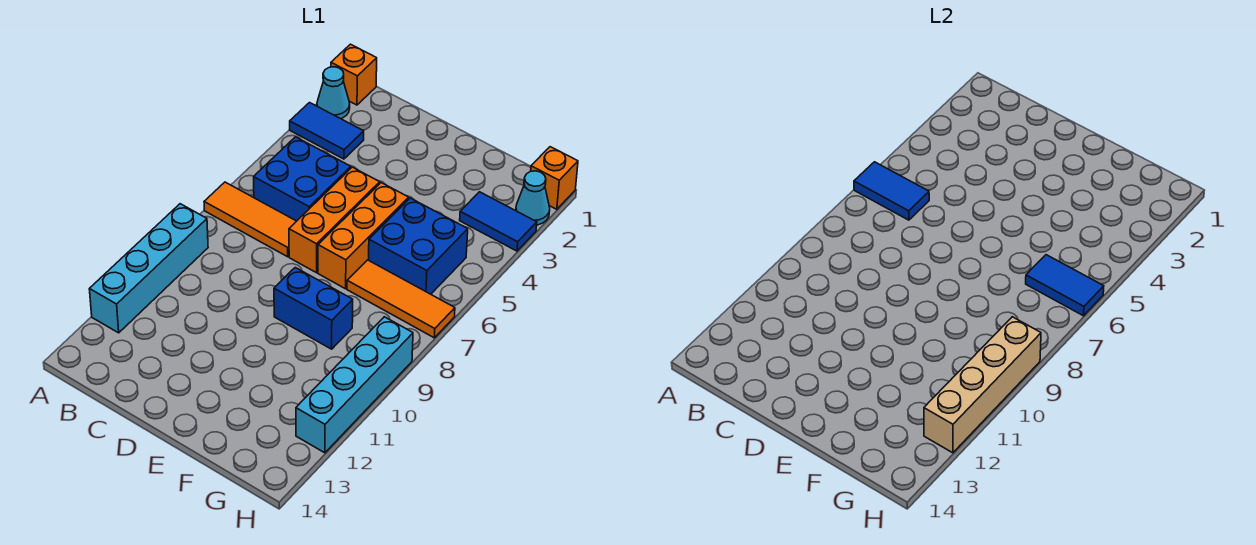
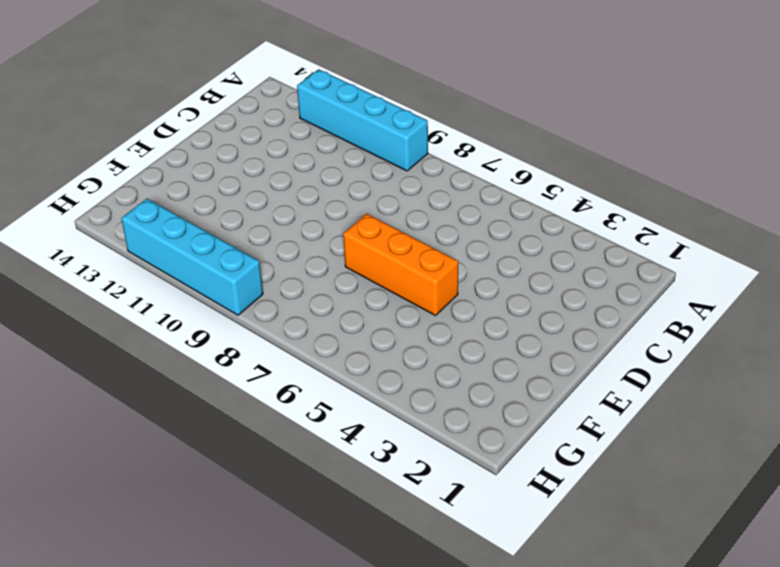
none -> orange brick A1 level 1
none -> cyan cone A2 level 1
none -> blue tile A3:B3 level 1

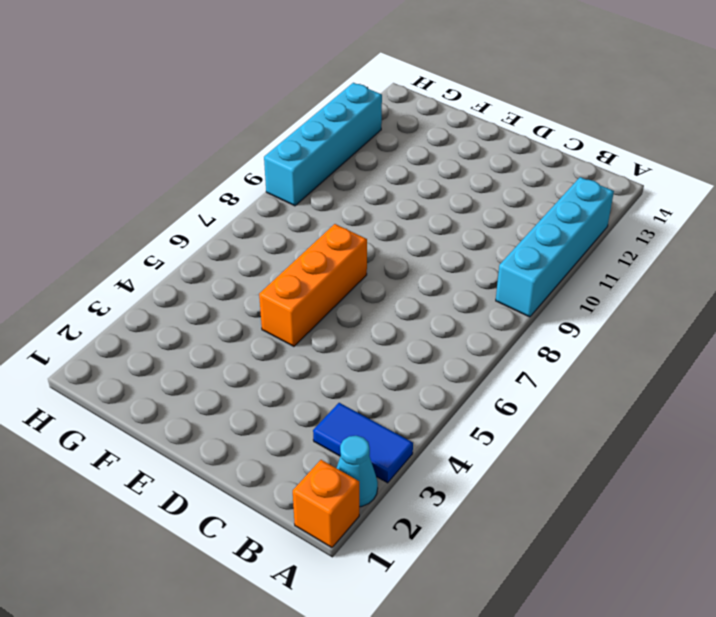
none -> orange tile A7:C7 level 1
none -> blue brick B5:C6 level 1
none -> orange brick D5:D7 level 1

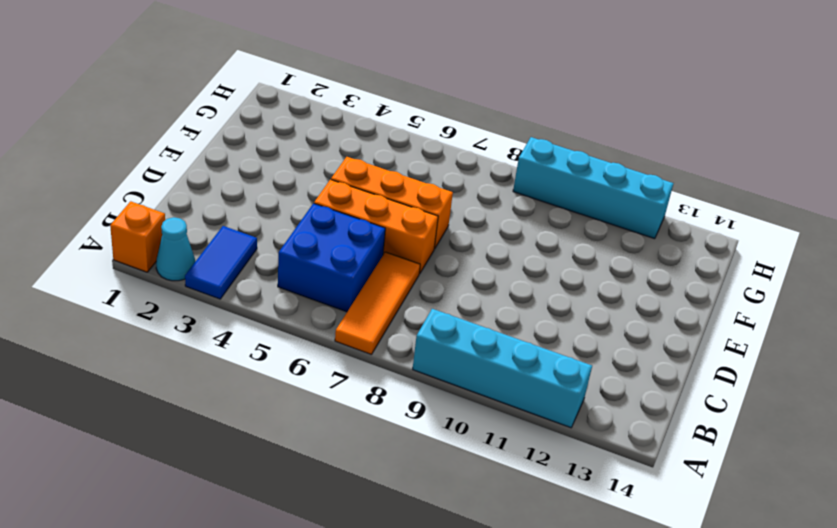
none -> blue brick E9:F9 level 1
none -> blue brick F5:G6 level 1
none -> orange tile F7:H7 level 1

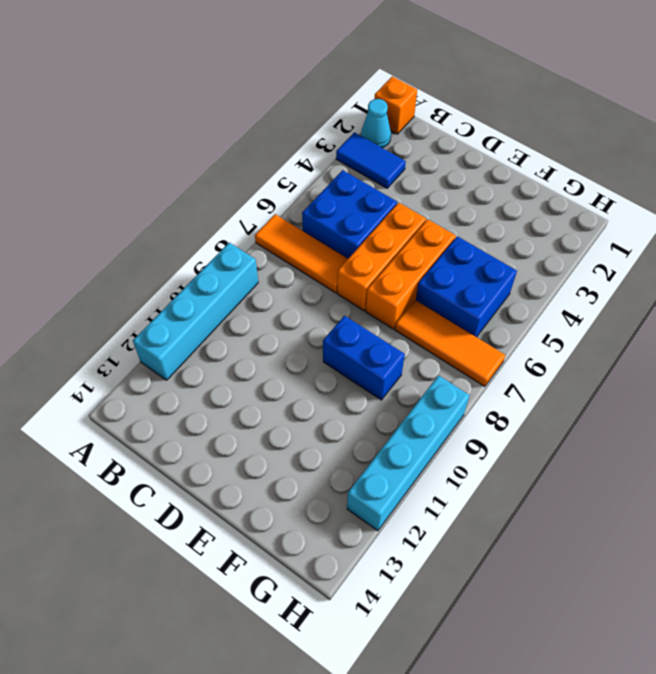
none -> blue tile G3:H3 level 1
none -> orange brick H1 level 1
none -> cyan cone H2 level 1

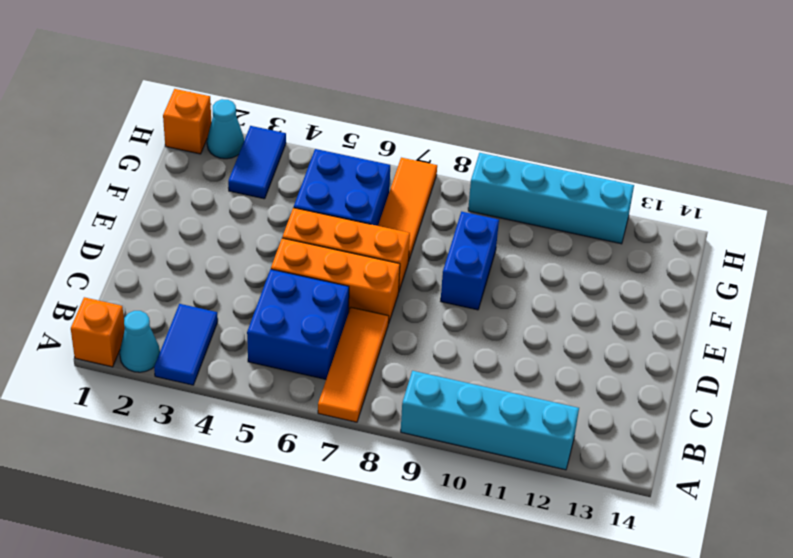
none -> blue tile A6:B6 level 2
none -> blue tile G6:H6 level 2
none -> tan brick H9:H12 level 2

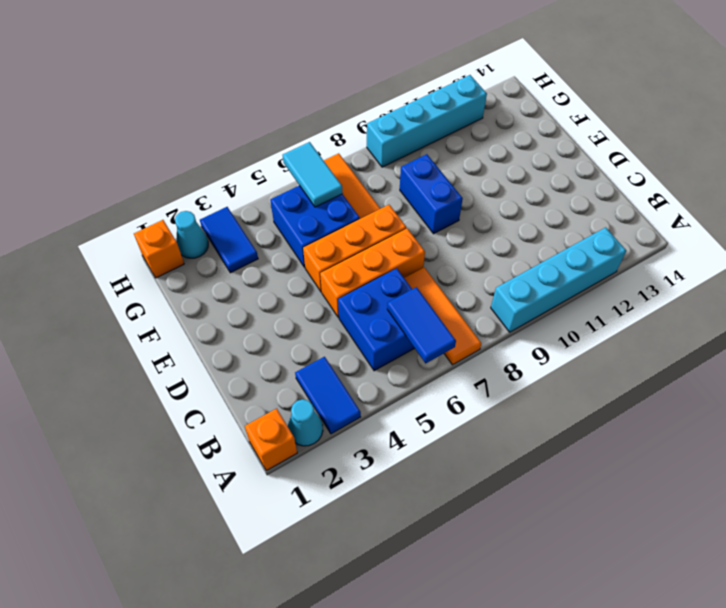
cyan tile G6:H6 level 2 -> blue tile G6:H6 level 2
none -> tan brick H9:H12 level 2

